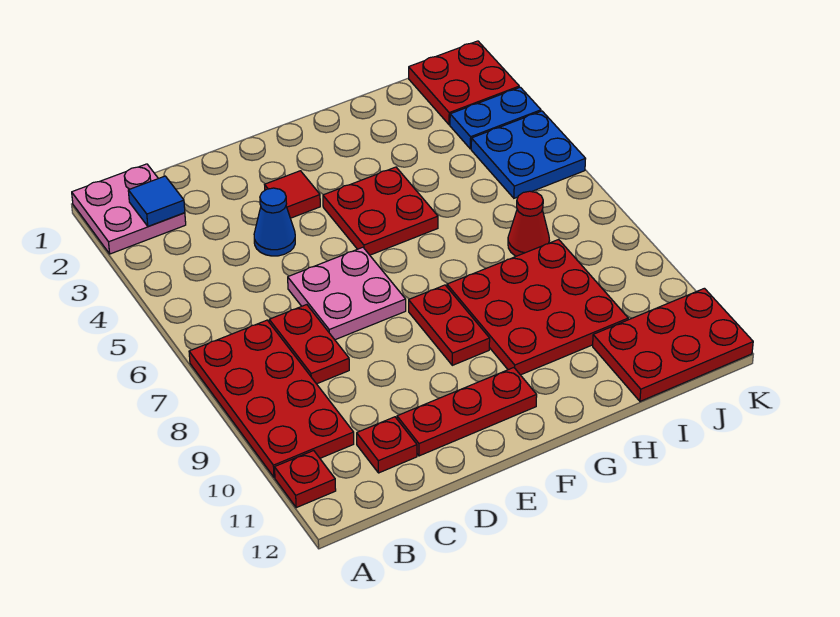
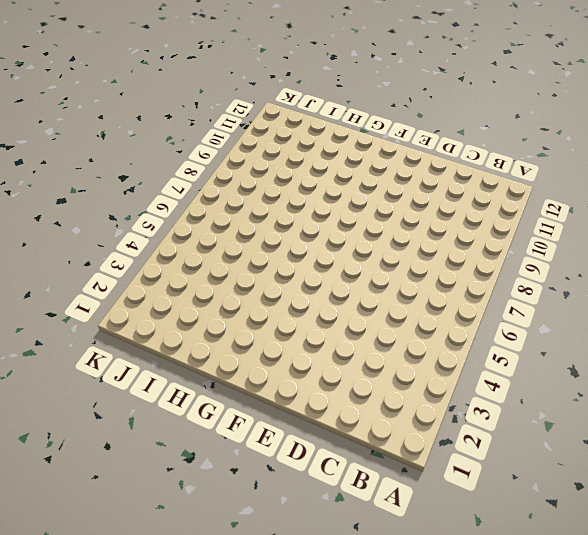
none -> pink plate A1:B2 level 1
none -> red plate A7:B10 level 1
none -> red plate A11 level 1

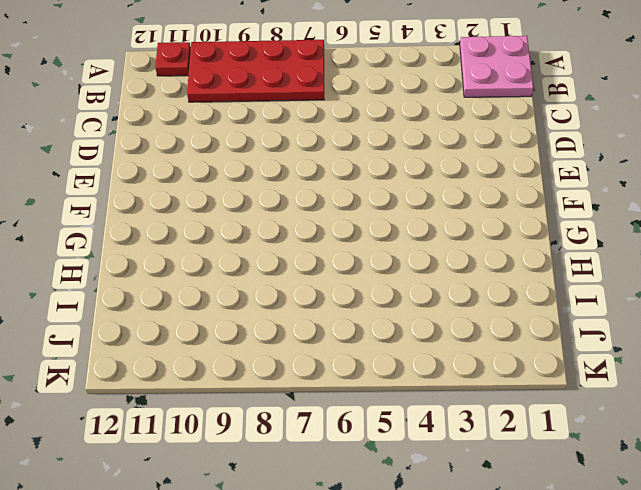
none -> red plate C7:C8 level 1
none -> red plate C11 level 1
none -> blue cone D4 level 1

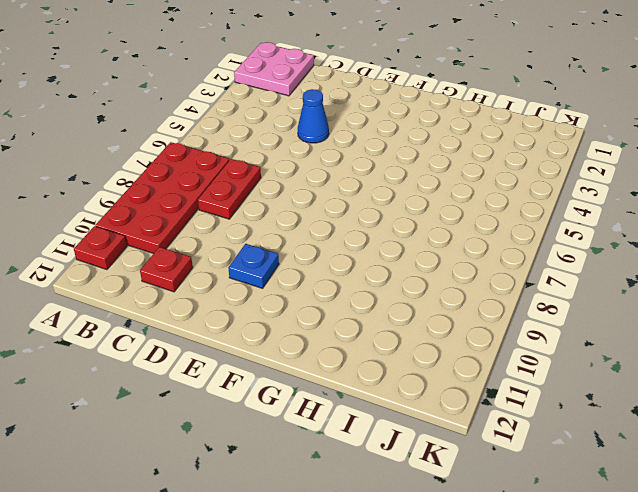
blue plate E10 level 1 -> none
none -> pink plate D6:E7 level 1
none -> red plate D11:F11 level 1
none -> red tile E3 level 1

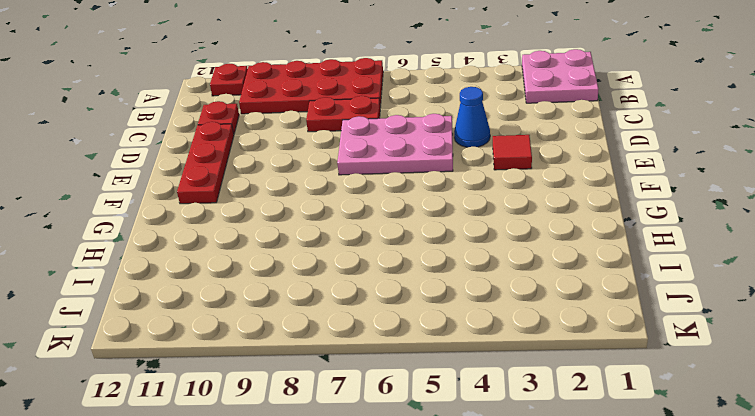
pink plate D5:E7 level 1 -> pink plate D6:E7 level 1
none -> red plate F4:G5 level 1
none -> red plate F8:F9 level 1
none -> red plate G8:I10 level 1

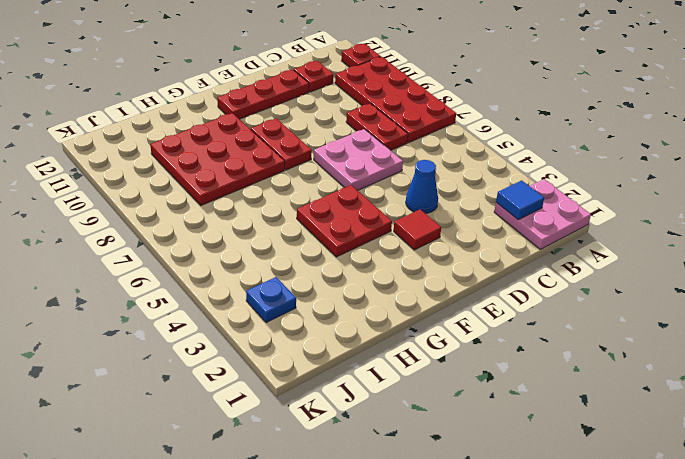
blue plate J3 level 1 -> blue plate J3:K3 level 1
none -> red cone I7 level 1
none -> red plate I11:K12 level 1
none -> red plate J1:K2 level 1

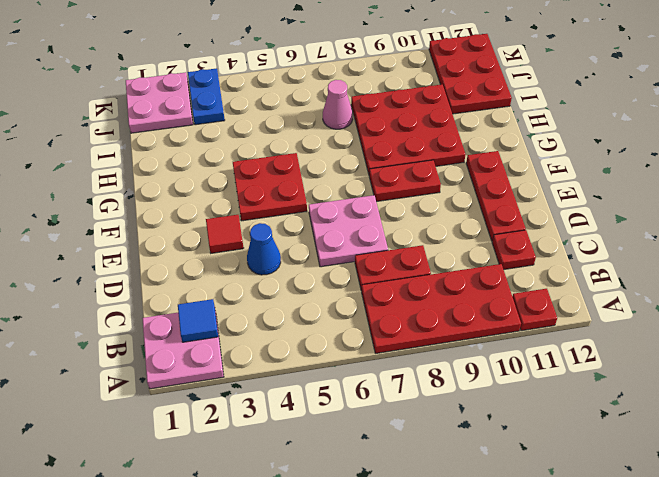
pink cone I7 level 1 -> red cone I7 level 1
pink plate J1:K2 level 1 -> red plate J1:K2 level 1
none -> blue plate J4:K5 level 1

